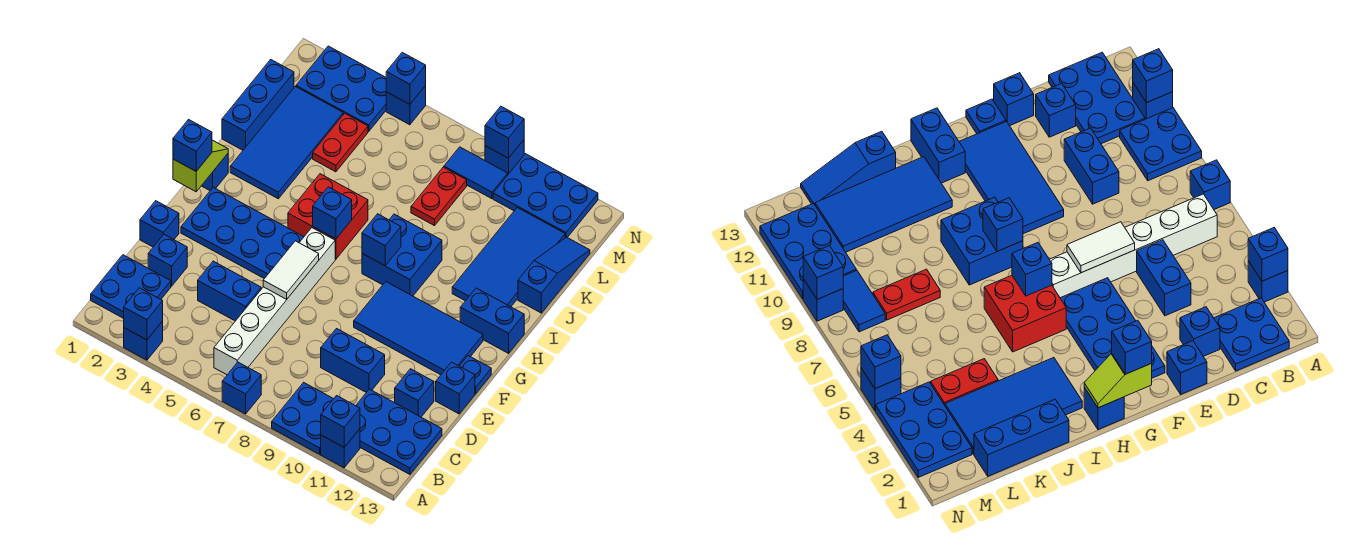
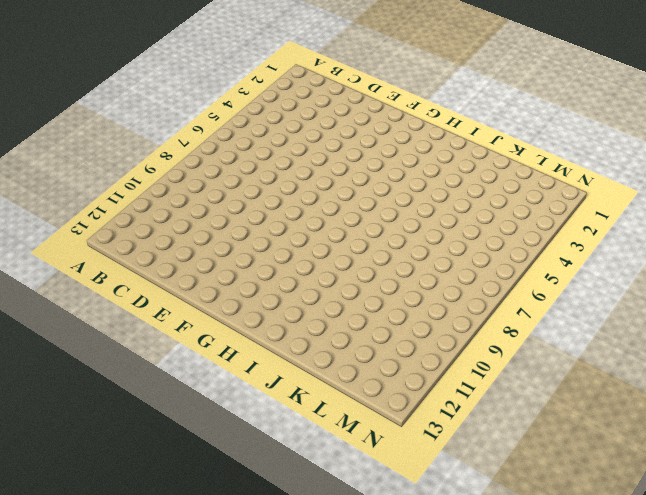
none -> blue brick A3 level 1
none -> blue brick A7 level 1
none -> blue plate A9:B10 level 1
none -> blue brick A11 level 1

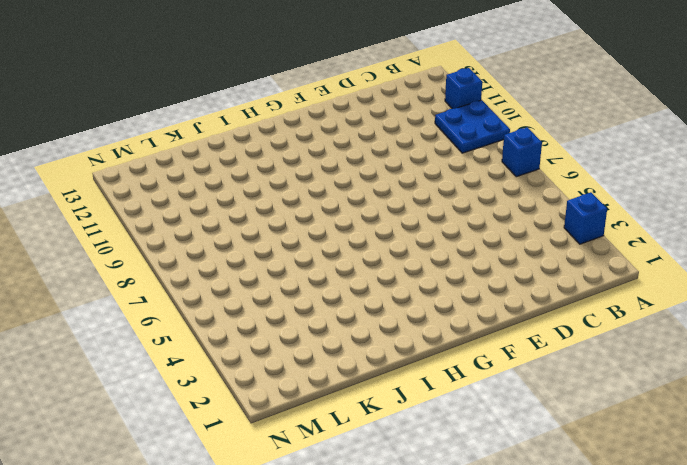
none -> blue plate B1:C2 level 1
none -> white brick B6:G6 level 1
none -> blue plate B11:C13 level 1
none -> blue brick D2 level 1

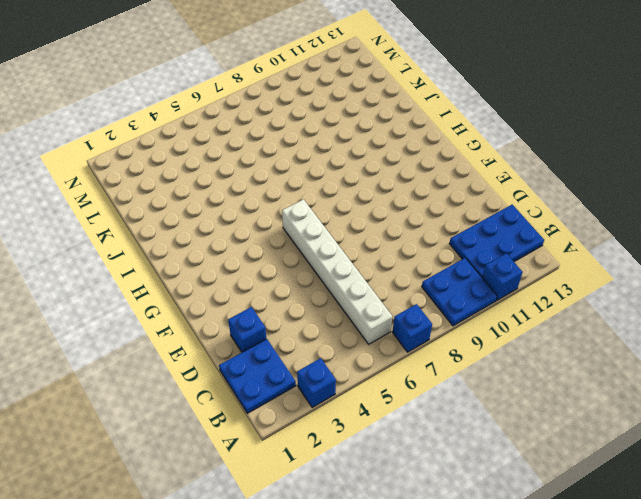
none -> blue brick D4:D5 level 1
none -> blue brick D9:D10 level 1
none -> blue brick D12 level 1
none -> blue brick E1 level 1

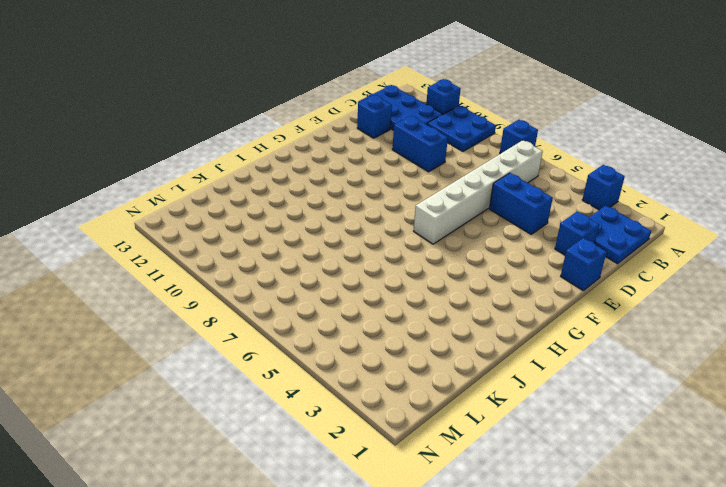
none -> blue brick E13 level 1
none -> blue plate F2:G5 level 1
none -> blue tile F9:G12 level 1
none -> blue plate F13 level 1

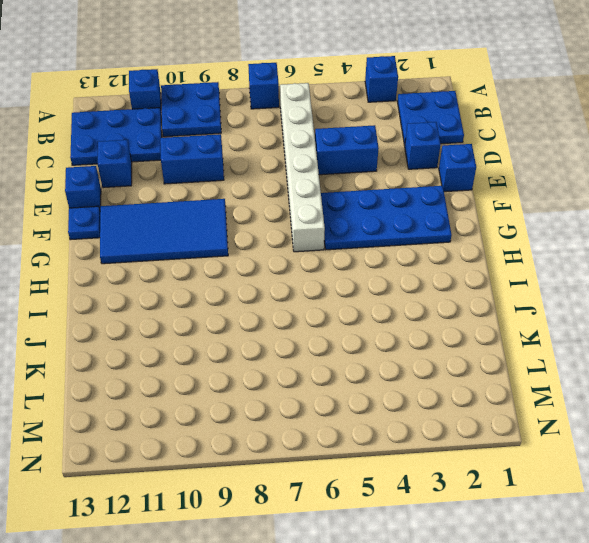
none -> blue brick H1 level 1
none -> red brick H5:I6 level 1
none -> blue brick H8:I9 level 1
none -> blue brick H12:H13 level 1

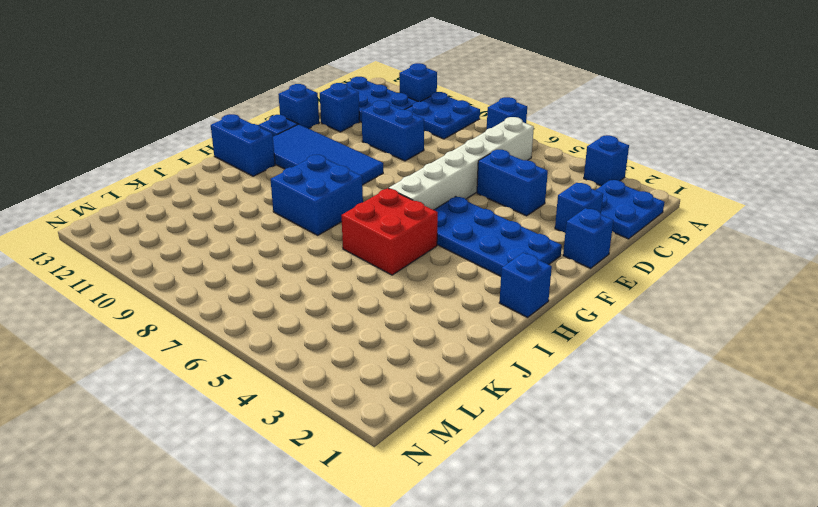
none -> blue tile I2:L3 level 1
none -> blue tile I11:L12 level 1
none -> blue brick J1:L1 level 1
none -> blue slope J13:L13 level 1 top J

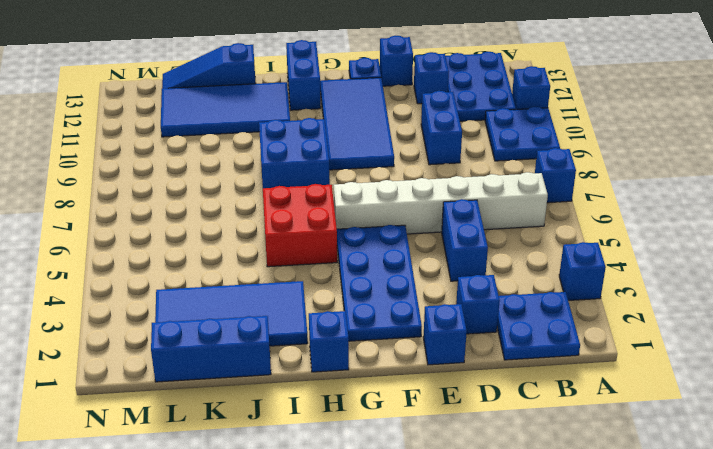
none -> red plate K4:L4 level 1
none -> red plate K8:L8 level 1
none -> blue plate M2:N4 level 1
none -> blue tile M8:M9 level 1

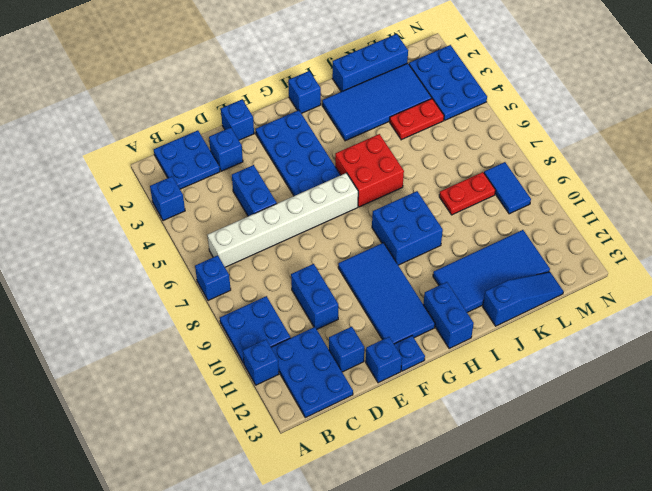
none -> blue plate M10:N12 level 1
none -> blue brick N5 level 1
none -> blue brick N9 level 1
none -> blue brick A3 level 2

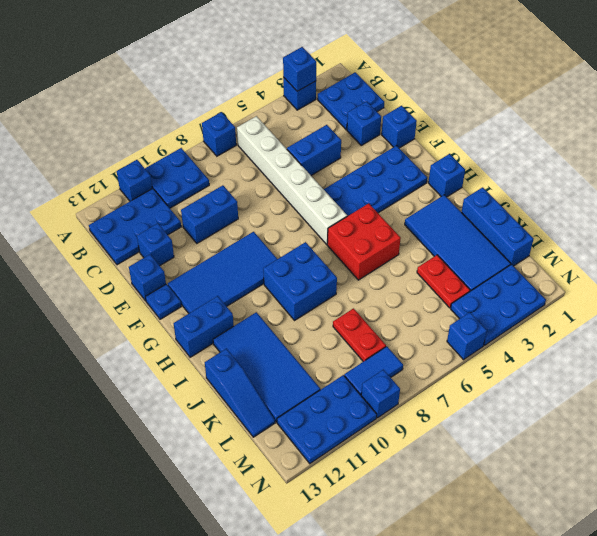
none -> blue brick A11 level 2
none -> white tile E6:F6 level 2
none -> lime slope G1:H1 level 2 top G
none -> blue brick H6 level 2

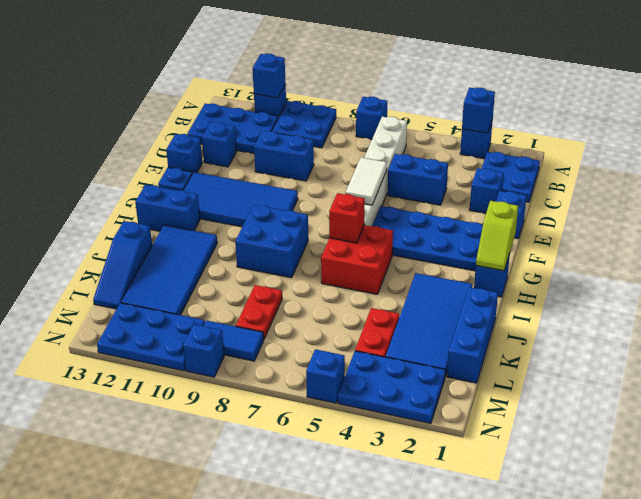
red brick H6 level 2 -> blue brick H6 level 2
none -> blue brick H8 level 2
none -> blue brick N5 level 2
none -> blue brick N9 level 2
none -> blue brick G1 level 3

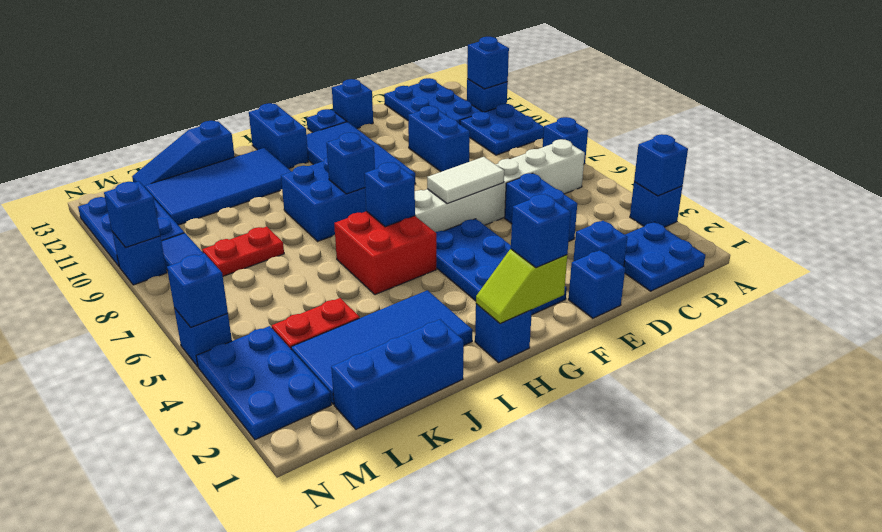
none -> blue brick D12 level 1

